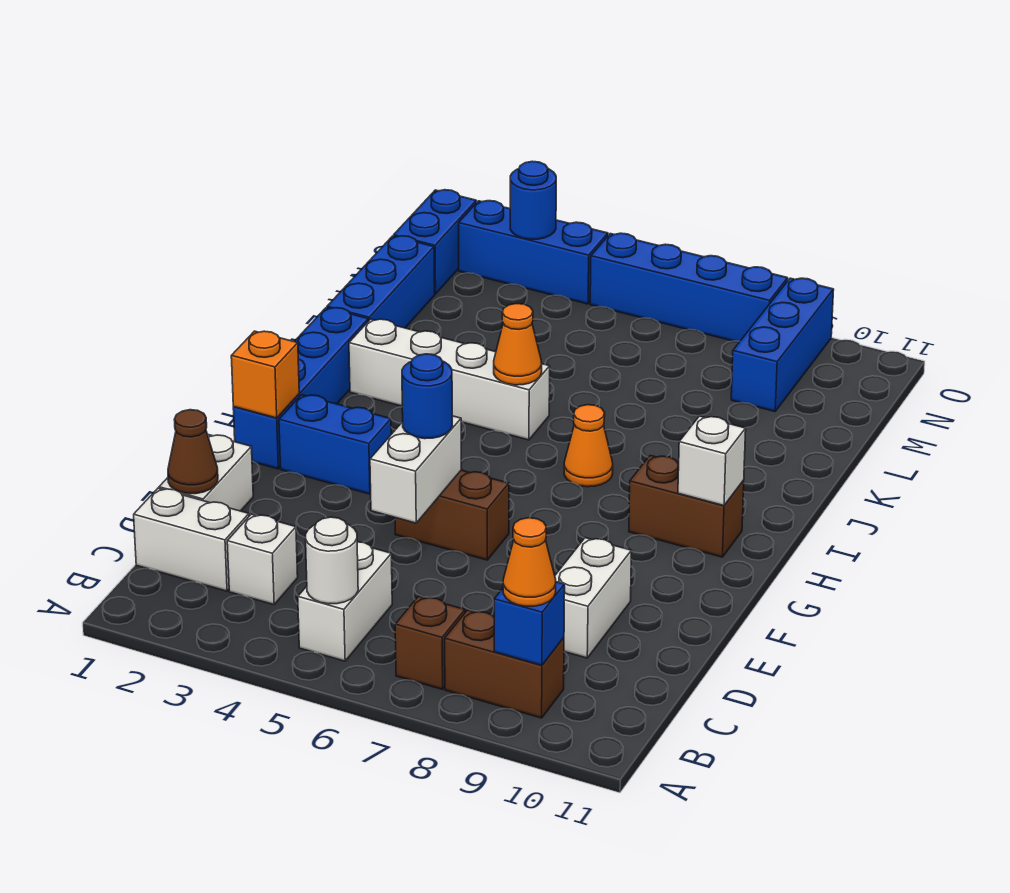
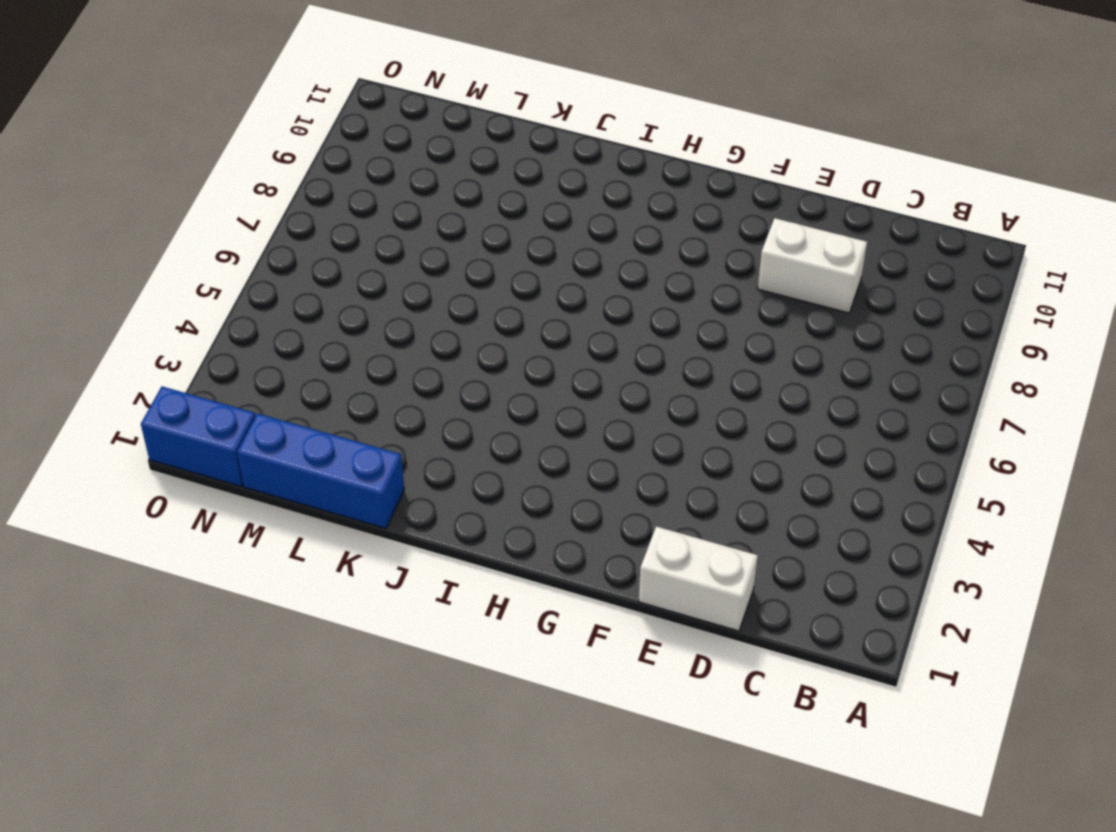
none -> white brick B5:C5 level 1
none -> brown brick B7 level 1
none -> brown brick B8:B9 level 1

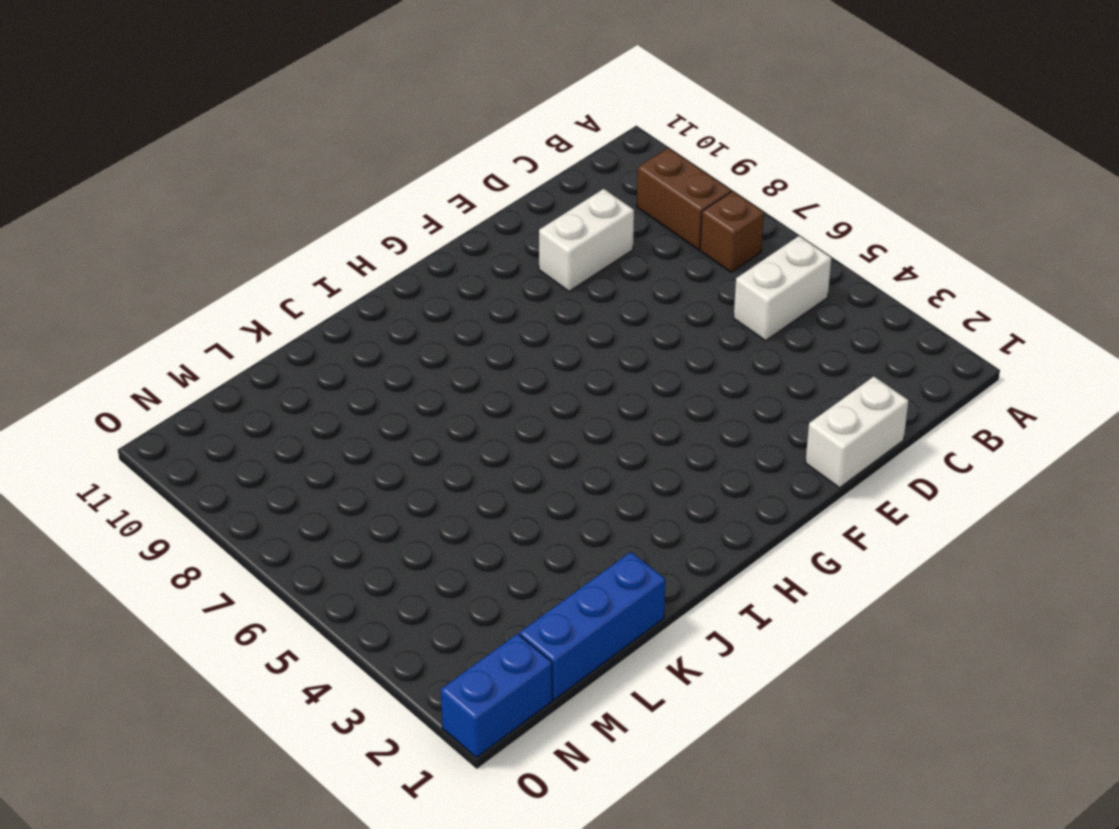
none -> white brick C1:C2 level 1
none -> white brick C3 level 1
none -> brown brick F5:F6 level 1

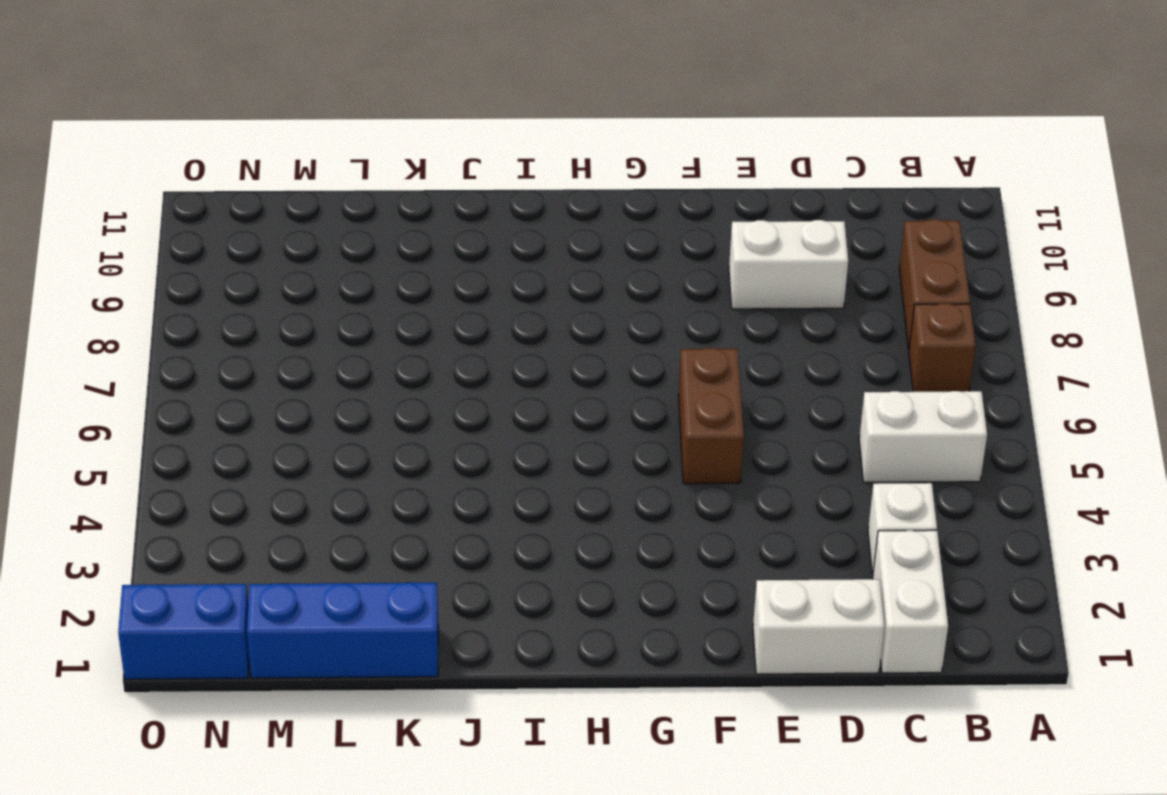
none -> blue brick G1:J1 level 1
none -> blue brick G2:G3 level 1
none -> brown brick H9:H10 level 1

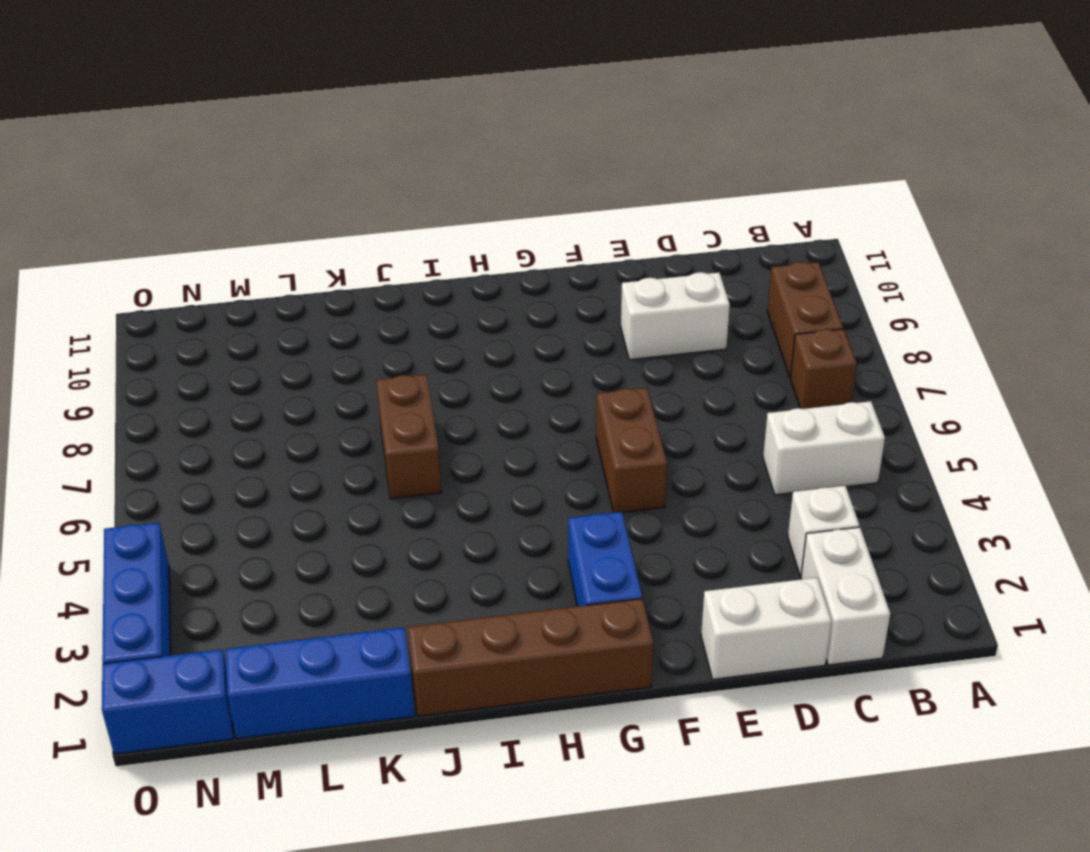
brown brick G1:J1 level 1 -> blue brick G1:J1 level 1
brown brick J6:J7 level 1 -> brown brick H9:H10 level 1
none -> orange cone I7 level 1
none -> white brick J2:J5 level 1
none -> blue brick M9:O9 level 1

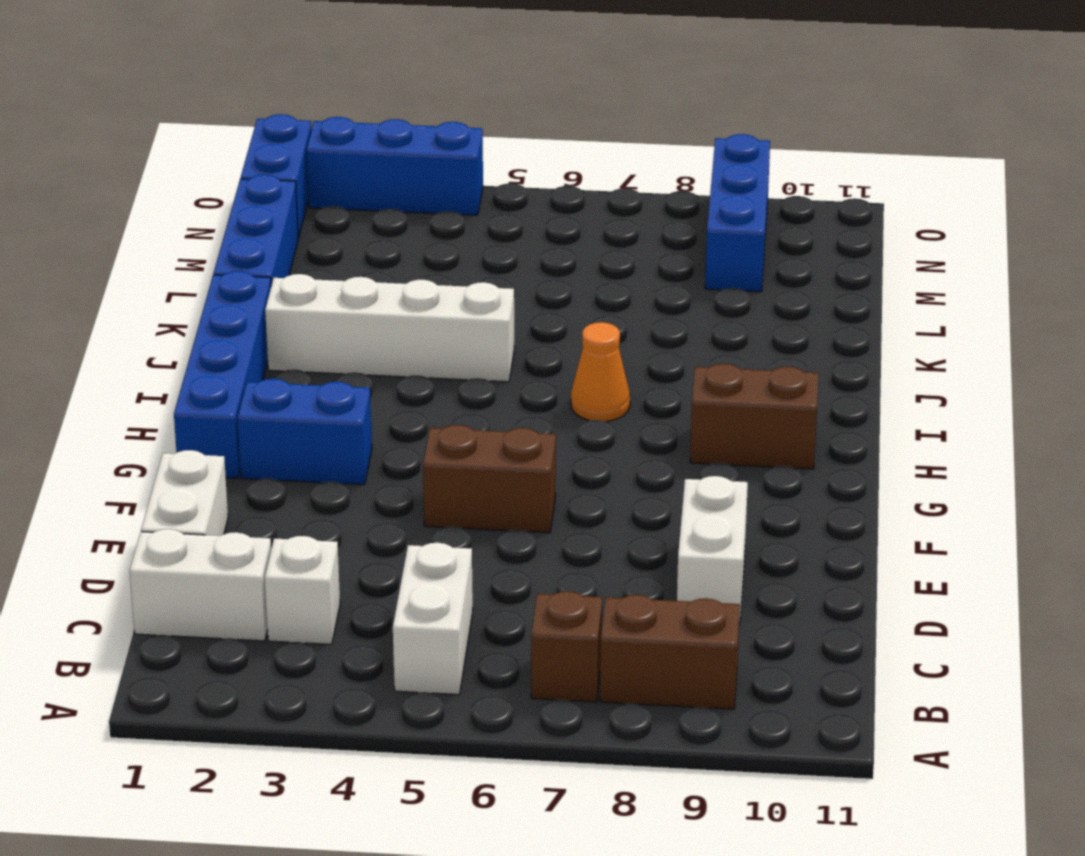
none -> blue brick O5:O8 level 1
none -> white round brick B5 level 2
none -> blue brick B9 level 2

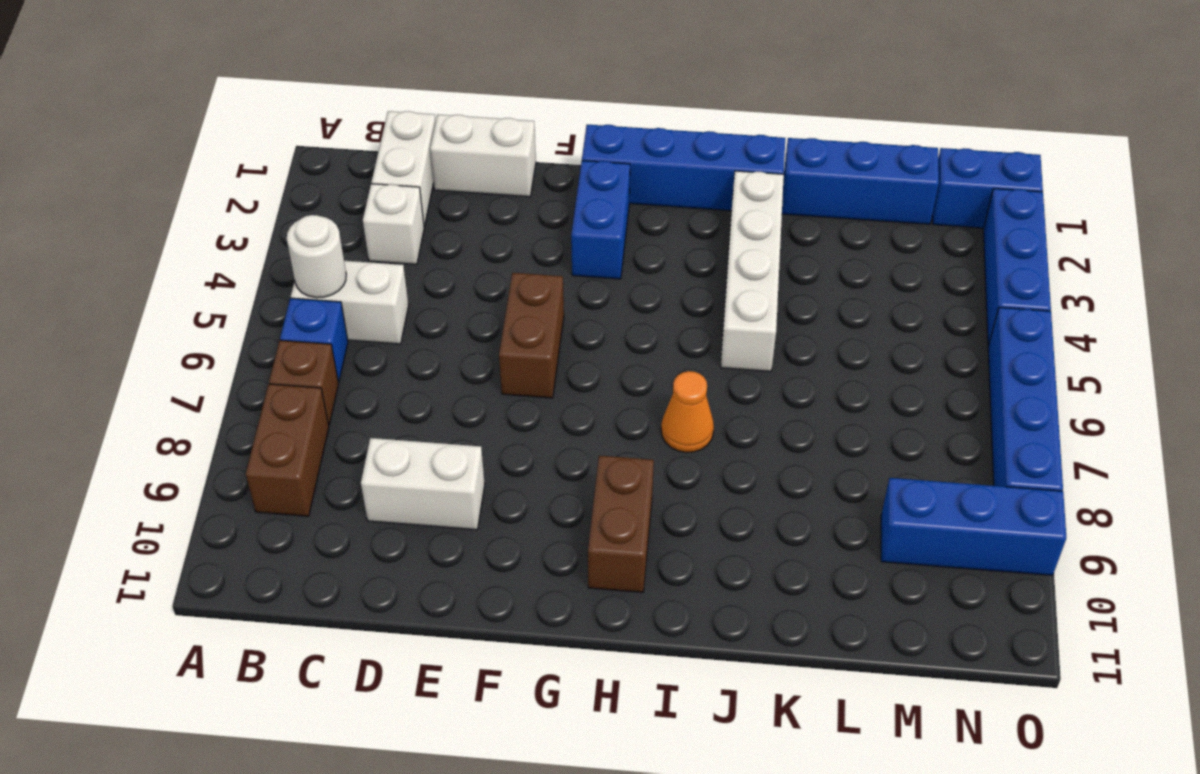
blue brick B6 level 1 -> blue brick B9 level 2
none -> brown cone D1 level 2
none -> white brick E5:F5 level 2
none -> orange brick G1 level 2

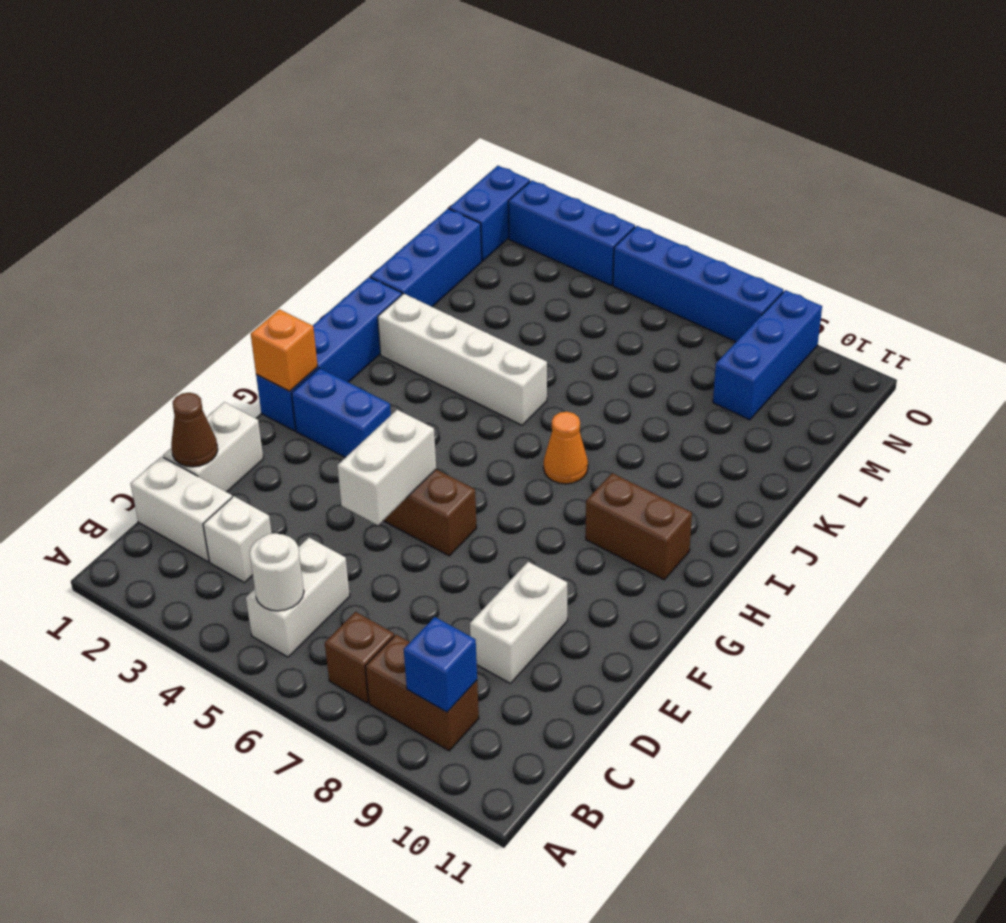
none -> white brick H10 level 2
none -> orange cone J5 level 2
none -> blue round brick O3 level 2

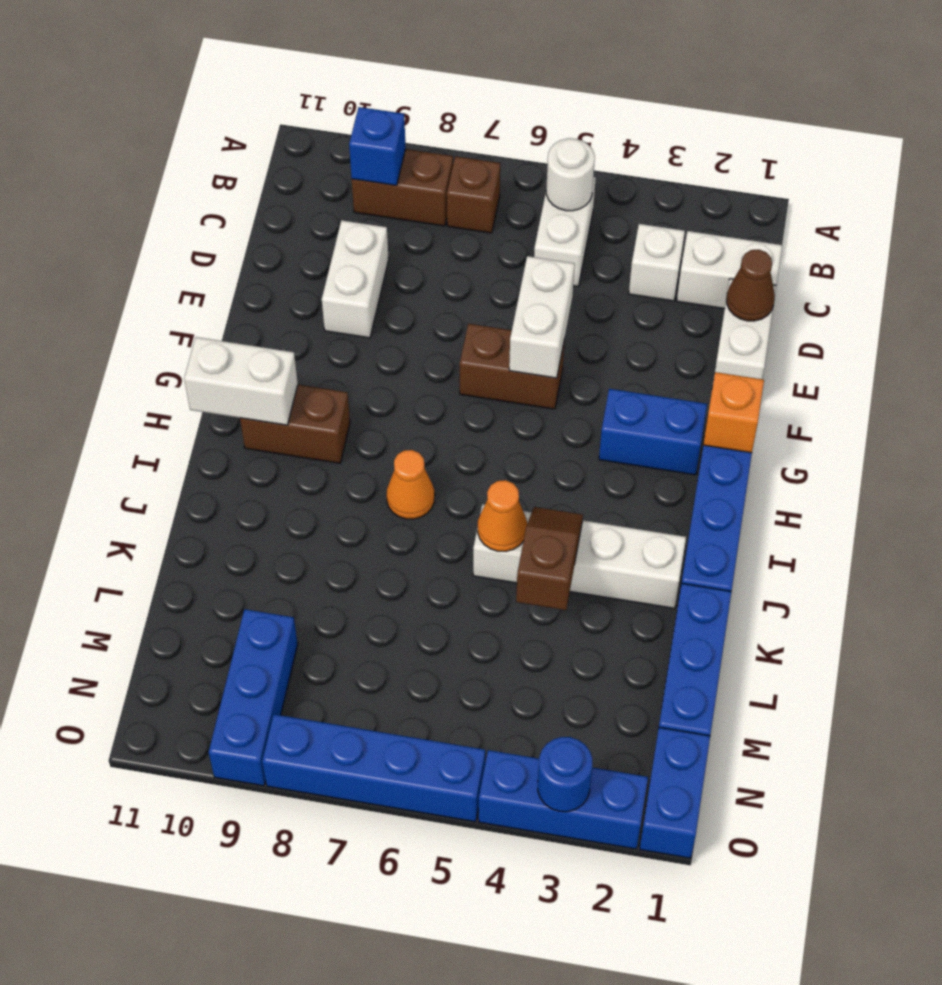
white brick H10:H11 level 2 -> white brick H10 level 2
brown slope J4:K4 level 2 top K -> none
none -> orange cone B9 level 3
none -> blue round brick F5 level 3

